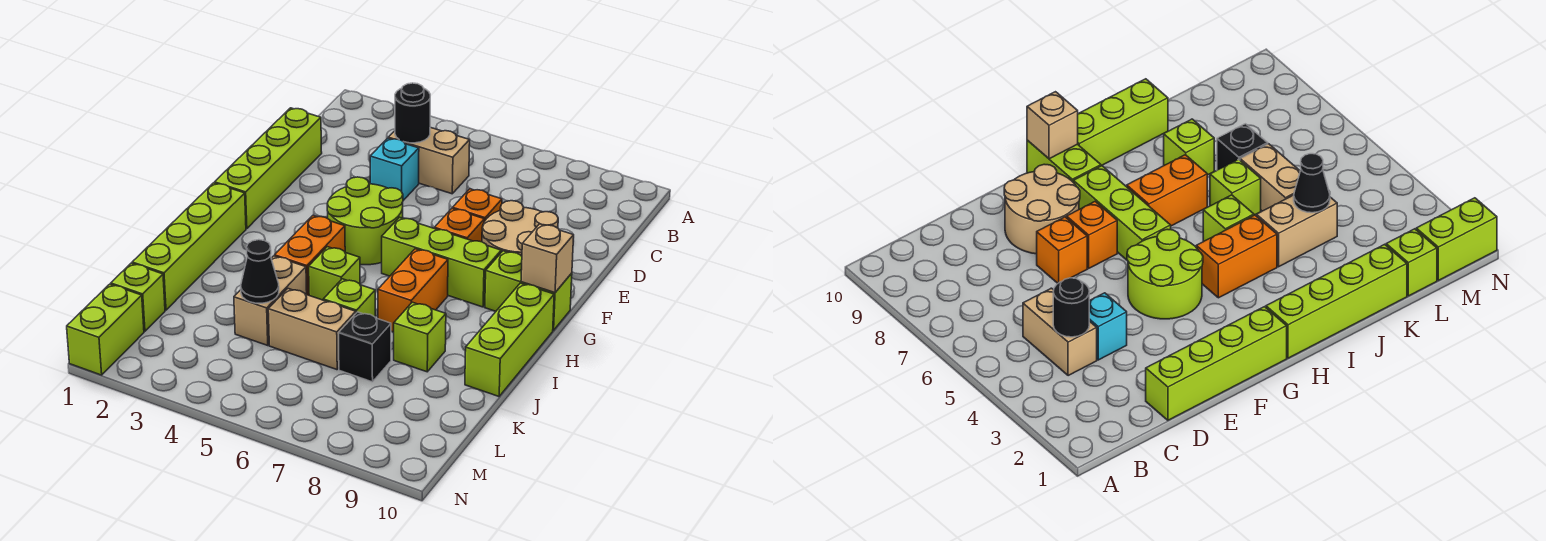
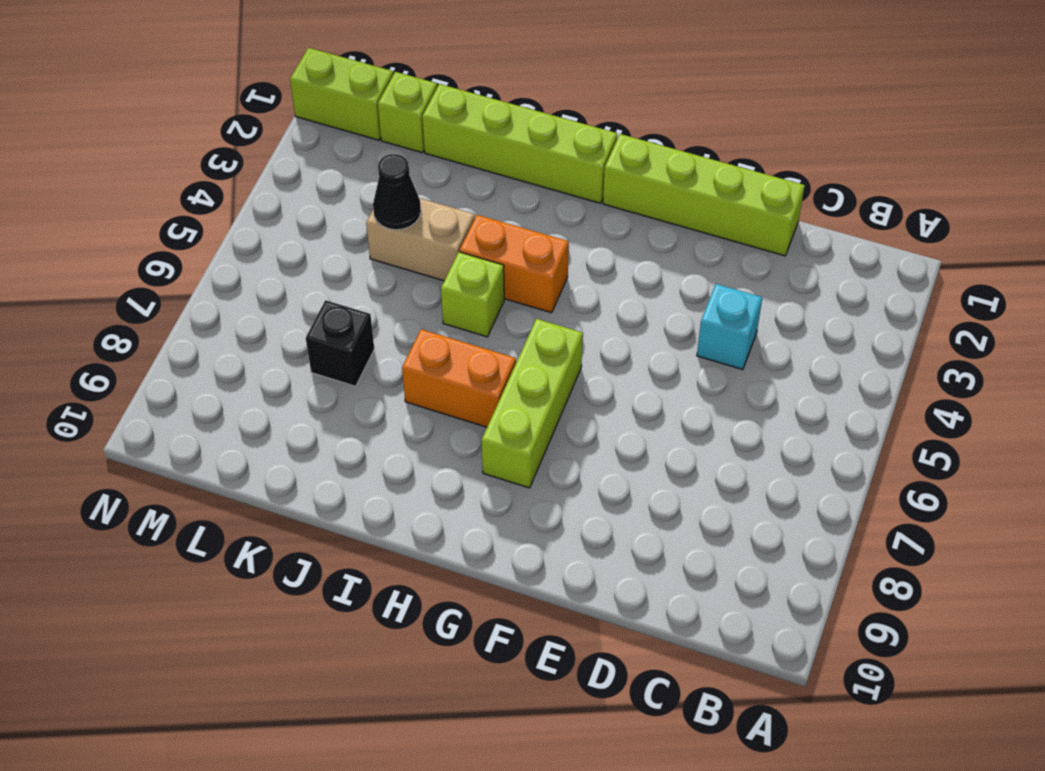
none -> tan brick C4:C5 level 1
none -> orange brick E7 level 1
none -> tan round brick E8:F9 level 1

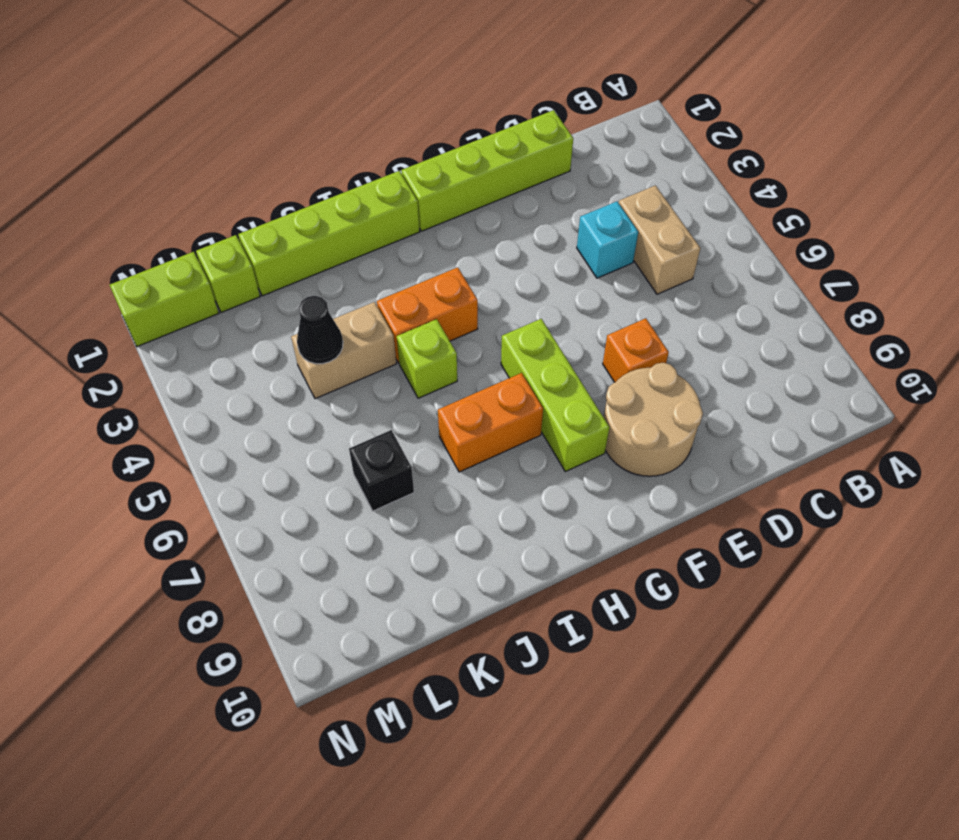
none -> lime round brick F4:G5 level 1
none -> orange brick F7 level 1
none -> lime brick G9:G10 level 1

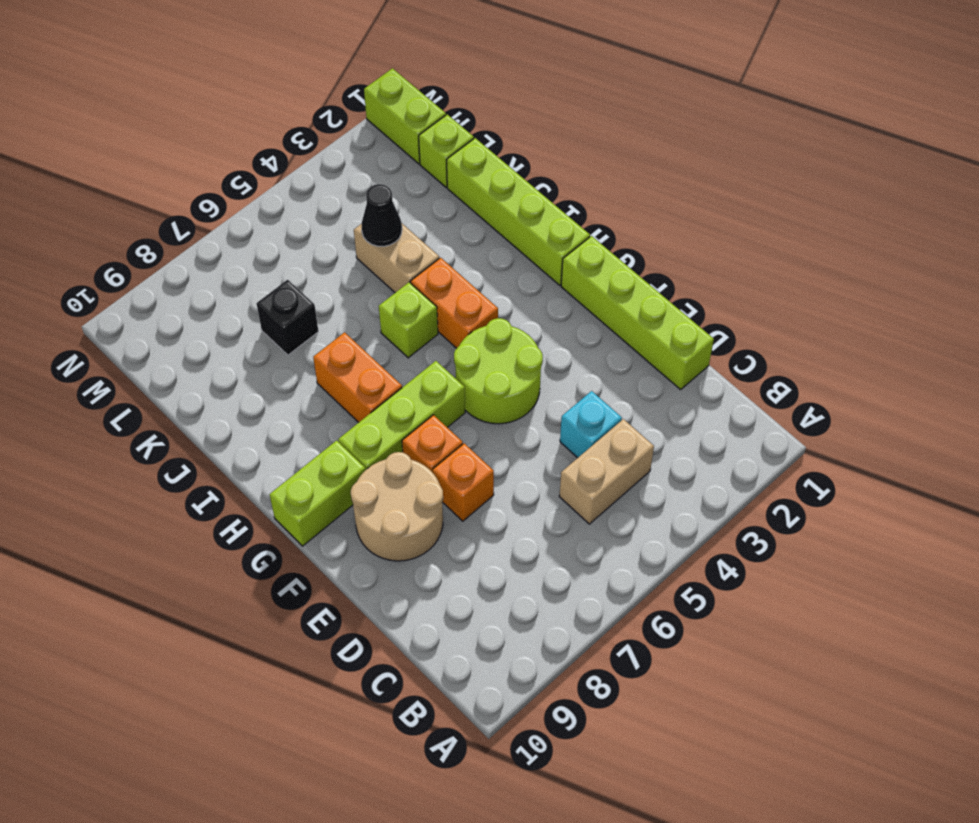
none -> lime brick H10:J10 level 1
none -> lime brick J6 level 1
none -> lime brick J8 level 1

